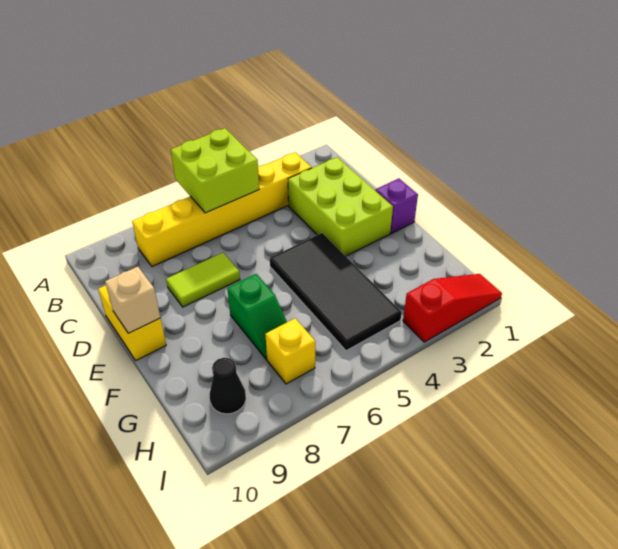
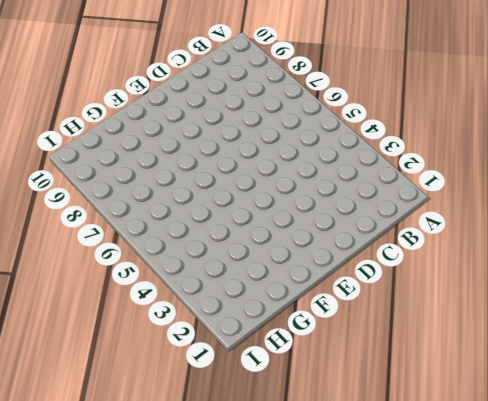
none -> yellow brick B3:B8 level 1
none -> lime brick C2:E3 level 1
none -> lime tile D7:D8 level 1

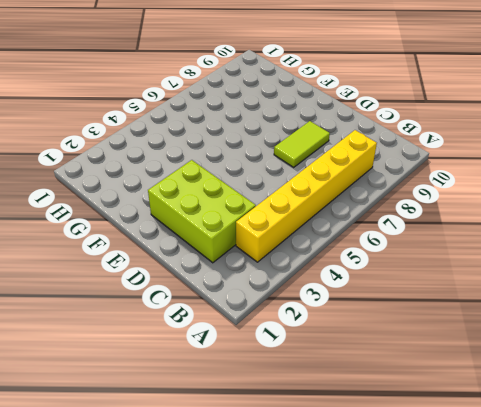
none -> yellow brick D10:E10 level 1
none -> purple brick E1 level 1
none -> black tile E4:H5 level 1

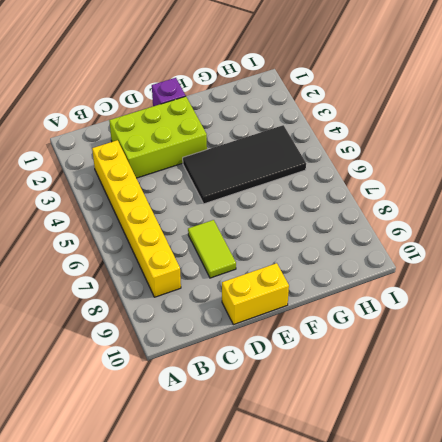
none -> green slope F7:G7 level 1 top F
none -> yellow brick H7 level 1
none -> black cone H9 level 1

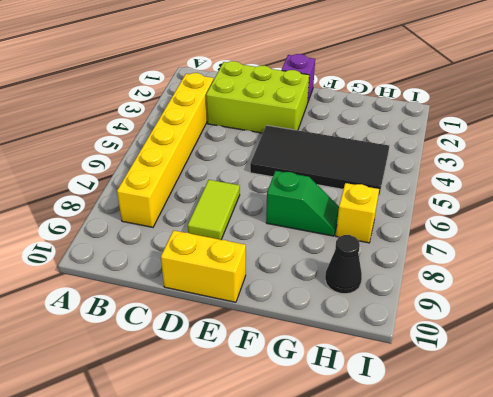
none -> red slope I1:I3 level 1 top 3
none -> lime brick A5:B6 level 2
none -> tan brick E10 level 2

